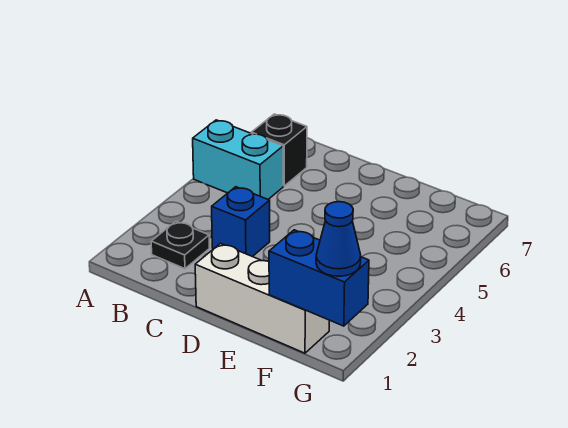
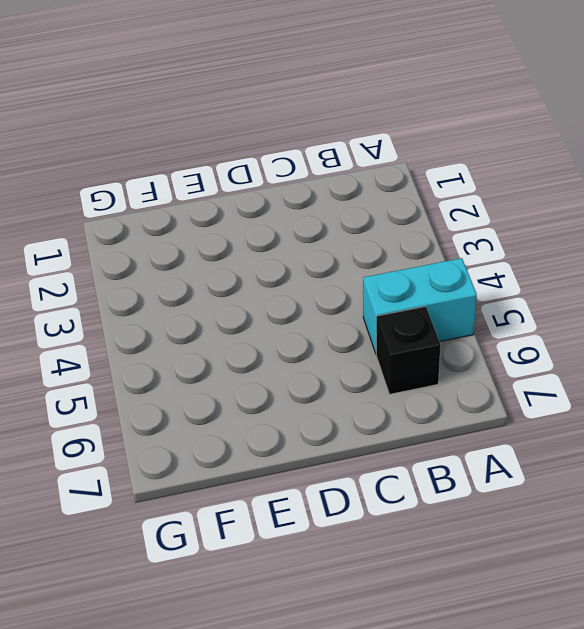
none -> black plate B2 level 1
none -> blue brick C3 level 1

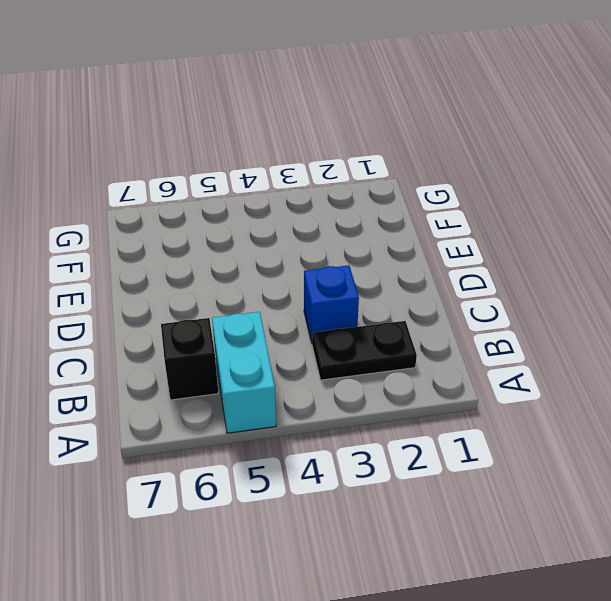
black plate B2:B3 level 1 -> black plate B2 level 1
none -> white brick D1:F1 level 1
none -> blue brick F1:G1 level 2

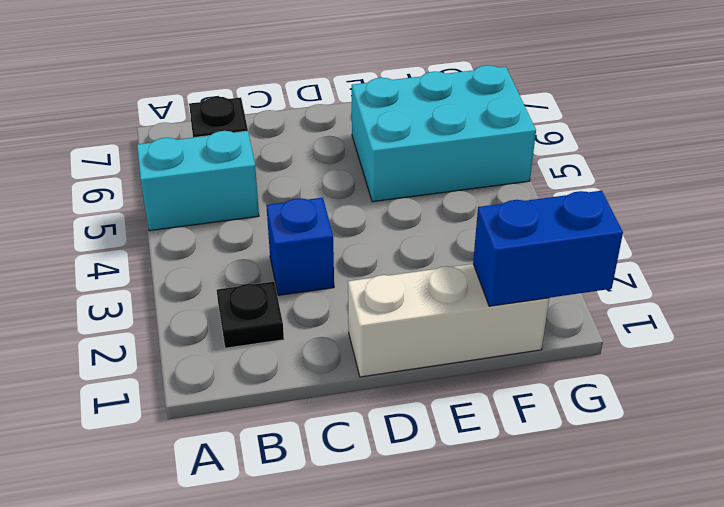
cyan brick E5:G6 level 1 -> none
none -> blue cone G1 level 3

